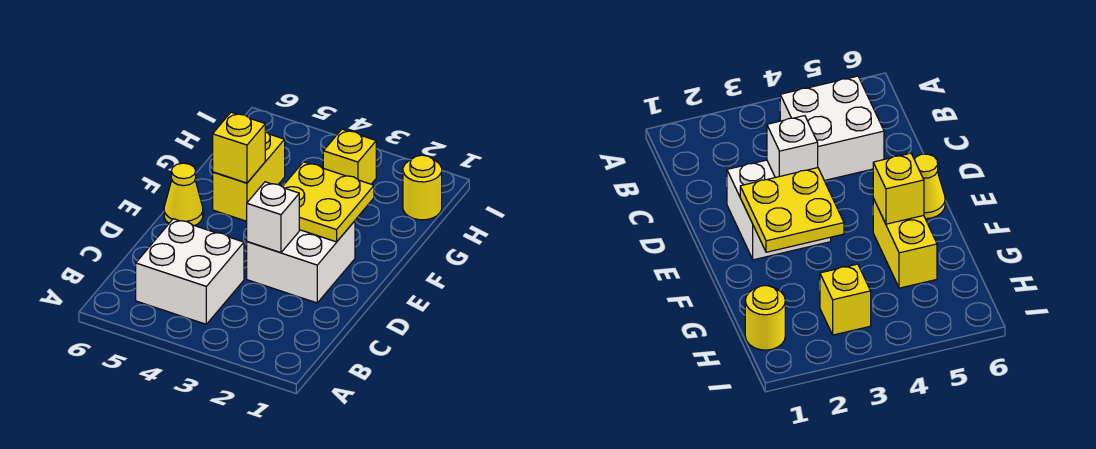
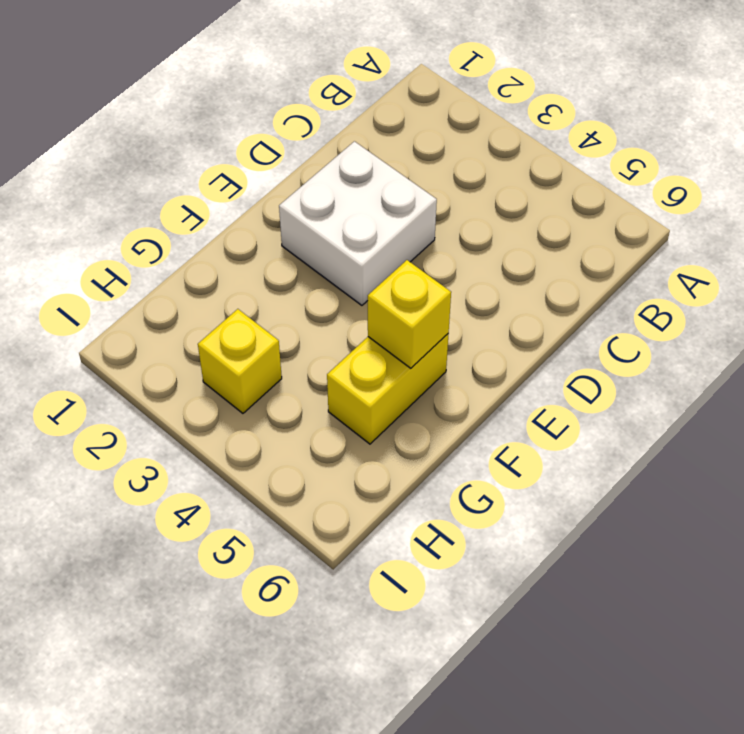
none -> white brick B4:C5 level 1
none -> yellow cone E6 level 1

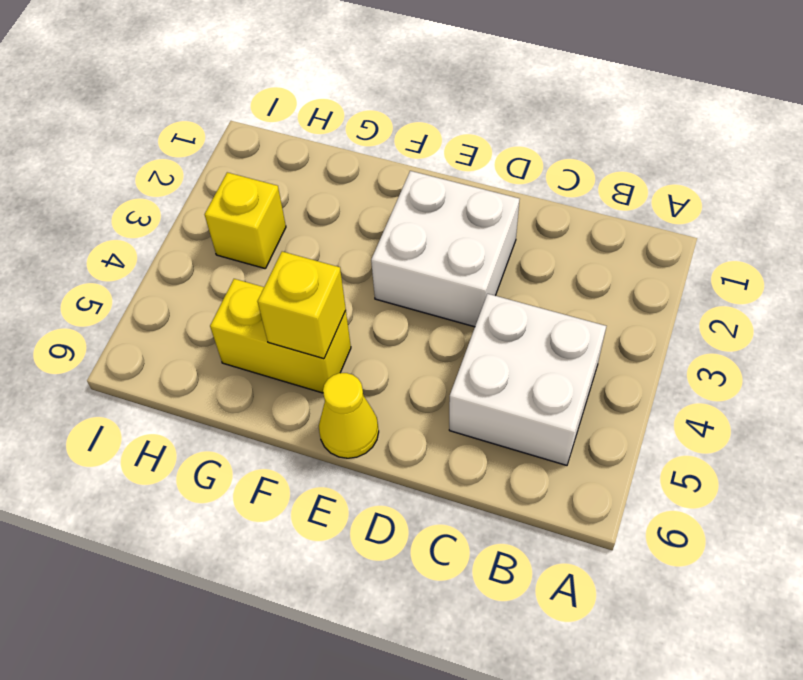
none -> yellow round brick H1 level 1
none -> white brick D3 level 2

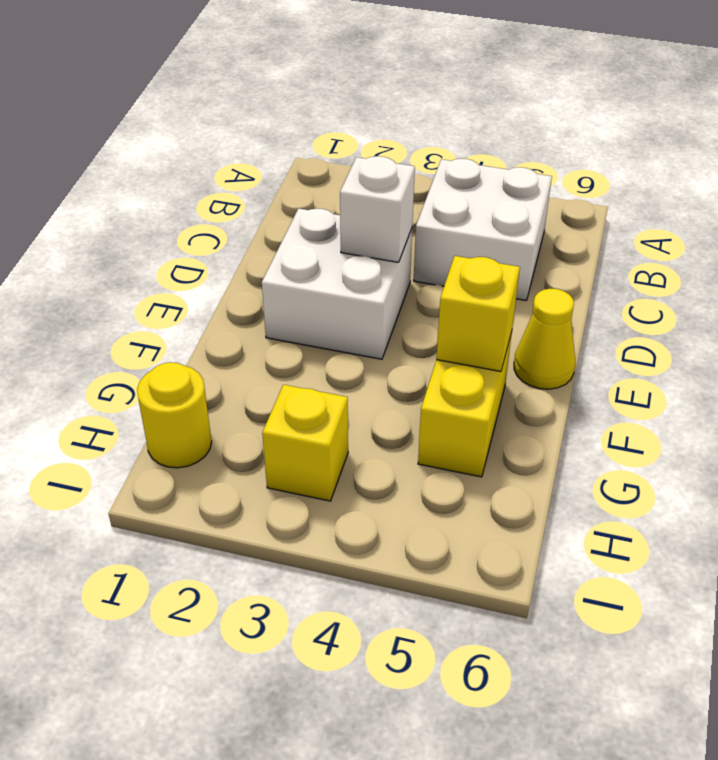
none -> yellow plate E2:F3 level 2

